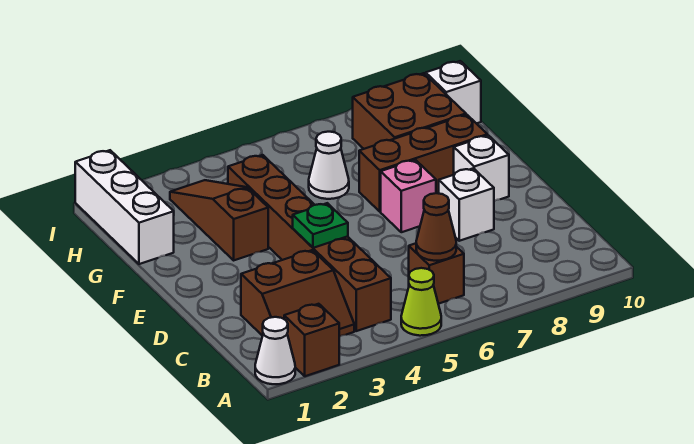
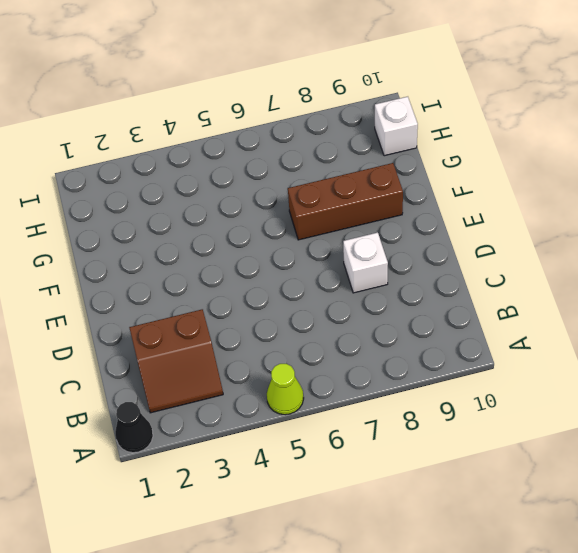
black cone A1 level 1 -> white cone A1 level 1
none -> brown brick A2 level 1
none -> brown brick B4:G4 level 1
none -> brown brick B6 level 1

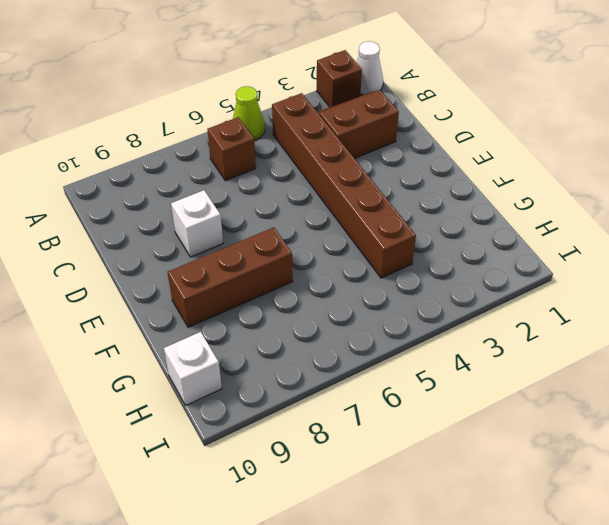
none -> pink brick E7 level 1
none -> white brick E9 level 1
none -> brown slope F3:H3 level 1 top F

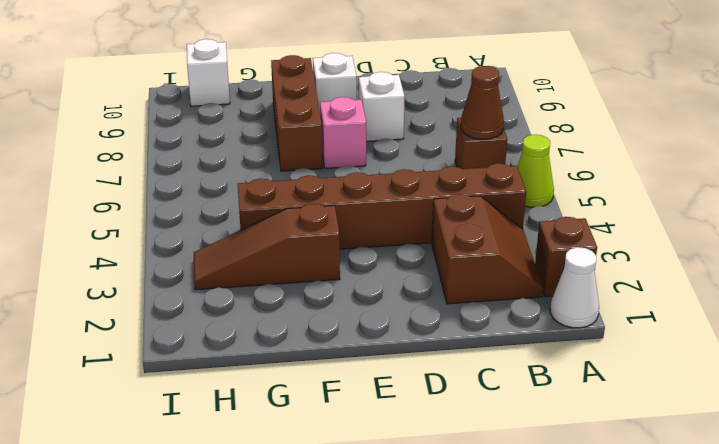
none -> white brick G1:I1 level 1
none -> white cone G6 level 1
none -> brown brick G8:H9 level 1

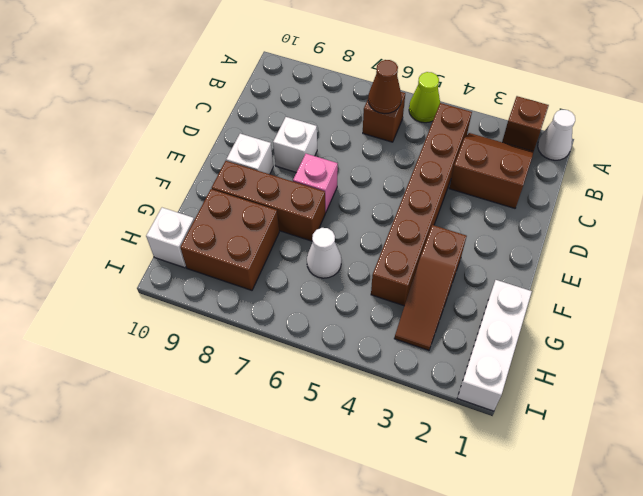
none -> green plate D4 level 2

